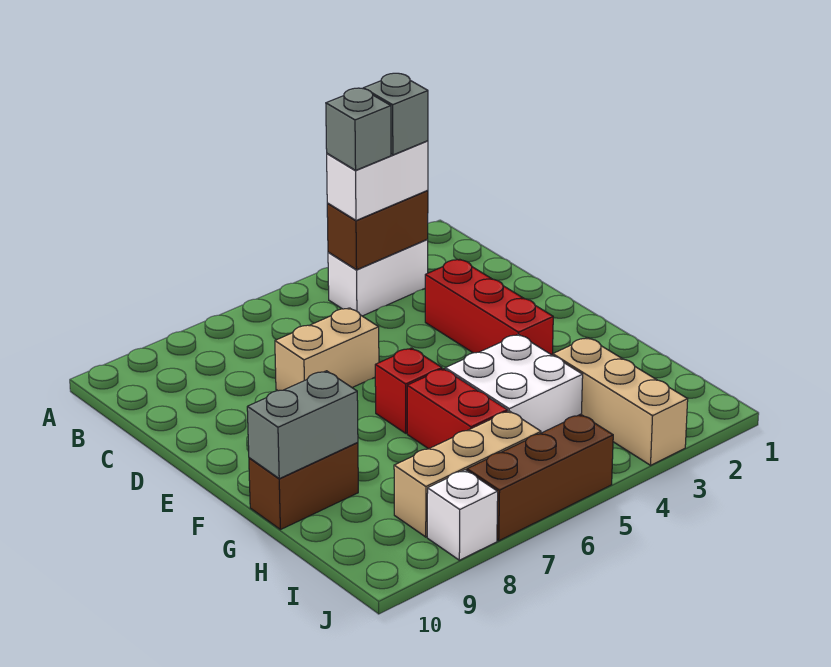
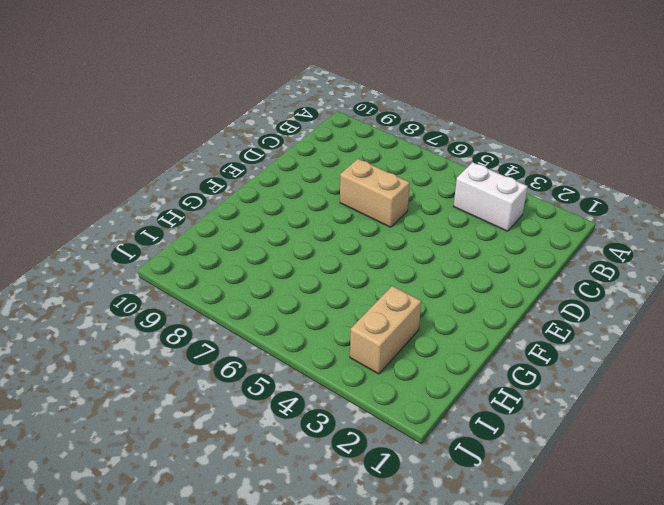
tan brick H3:I3 level 1 -> tan brick H3:J3 level 1
none -> red brick D3:F3 level 1
none -> red brick F6 level 1
none -> white brick G4:H5 level 1

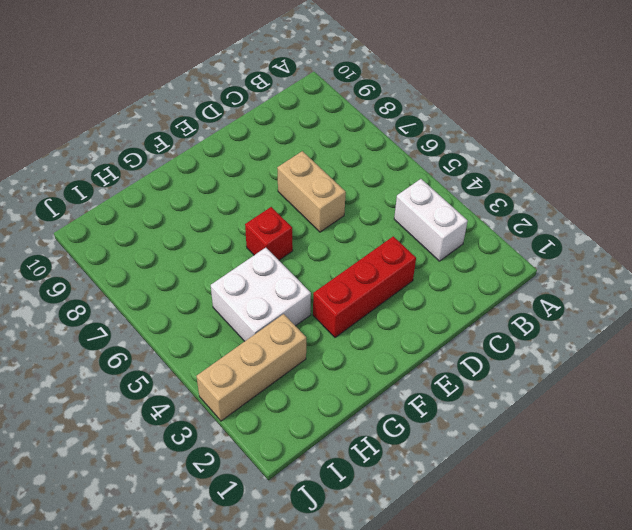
none -> red brick G6:H6 level 1
none -> brown brick G9:G10 level 1
none -> tan brick I6:I8 level 1

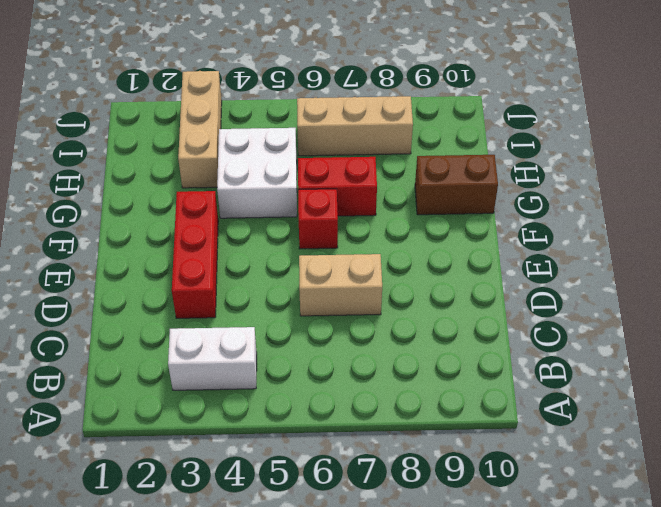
red brick G6:G7 level 1 -> red brick G6:H6 level 1
none -> brown brick J5:J7 level 1
none -> white brick J8 level 1
none -> brown brick B3:B4 level 2

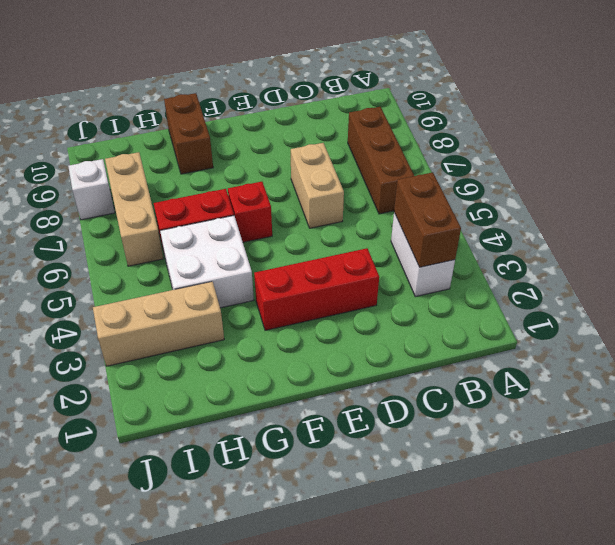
brown brick B6:B8 level 1 -> brown brick J5:J7 level 1
none -> grey brick G9:G10 level 2
none -> white brick B3:B4 level 3
none -> grey brick B3 level 4

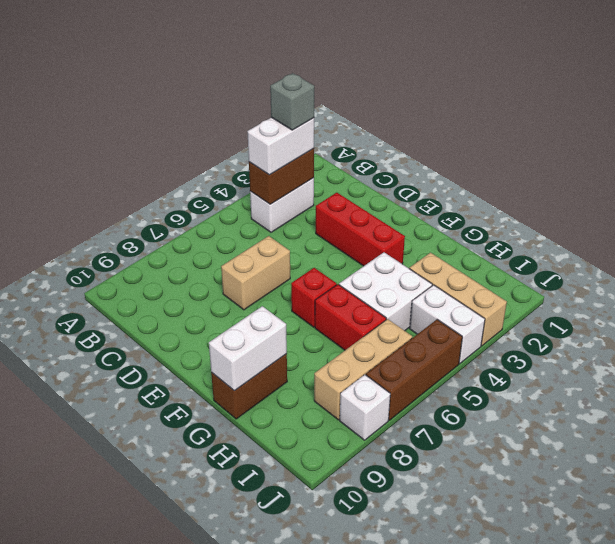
white brick G9:G10 level 2 -> grey brick G9:G10 level 2
white brick I4:J4 level 1 -> none
none -> grey brick B4 level 4

